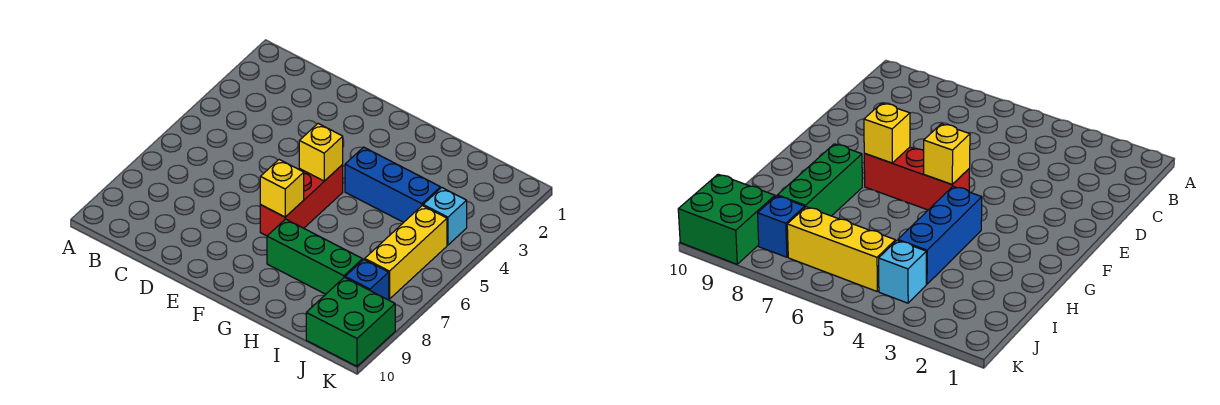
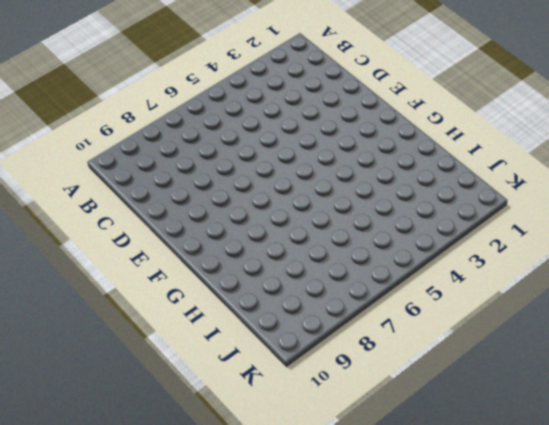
none -> red brick F5:F7 level 1
none -> blue brick G4:I4 level 1

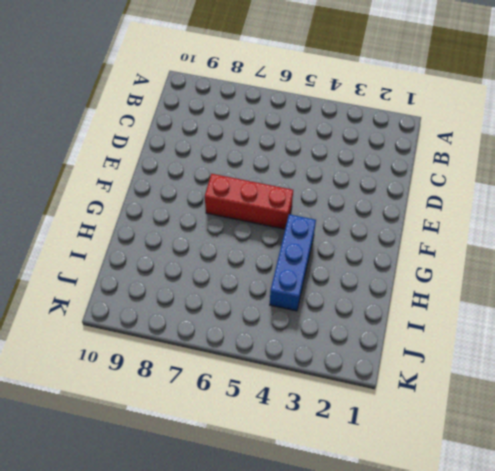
none -> green brick G8:I8 level 1
none -> cyan brick J4 level 1

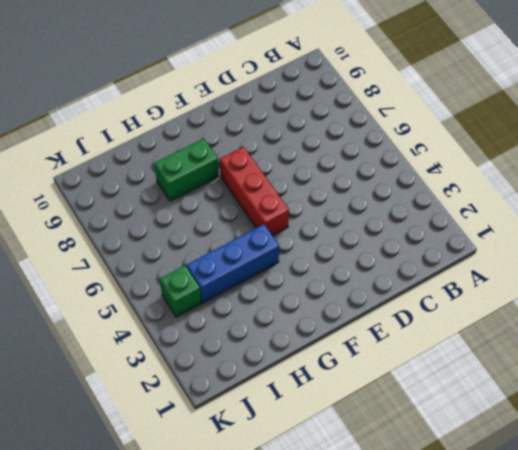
green brick G8:H8 level 1 -> green brick G8:I8 level 1
green brick J4 level 1 -> cyan brick J4 level 1
none -> yellow brick J5:J7 level 1
none -> blue brick J8 level 1

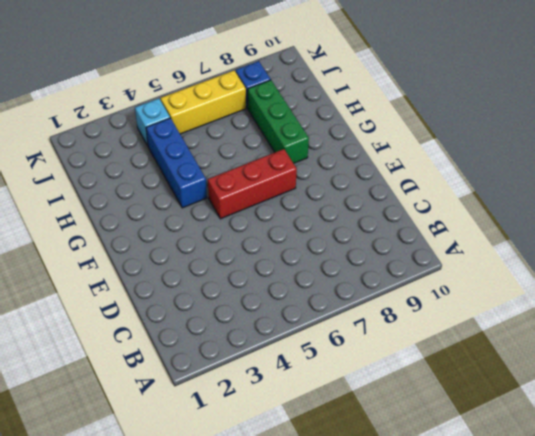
none -> green brick J9:K10 level 1
none -> yellow brick F5 level 2

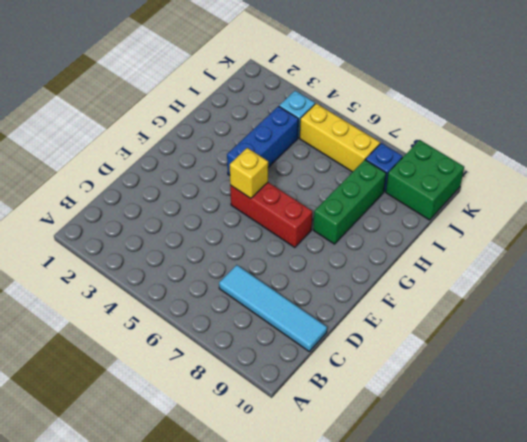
cyan tile C7:C10 level 1 -> none
none -> yellow brick F7 level 2

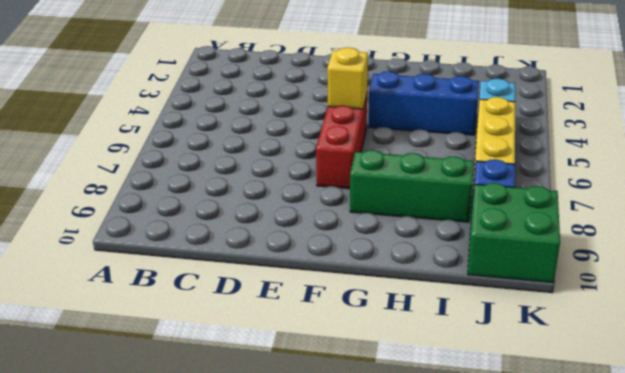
none -> yellow brick F7 level 2

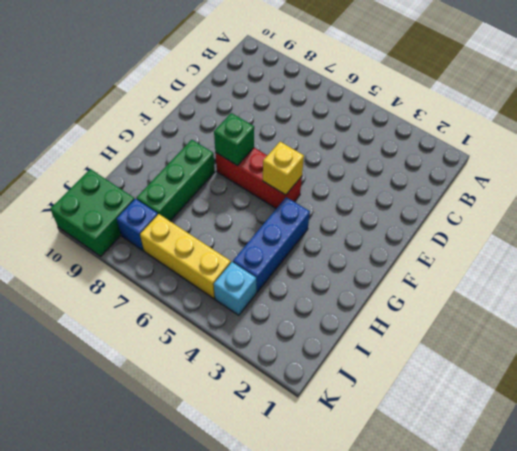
green brick F7 level 2 -> yellow brick F7 level 2

